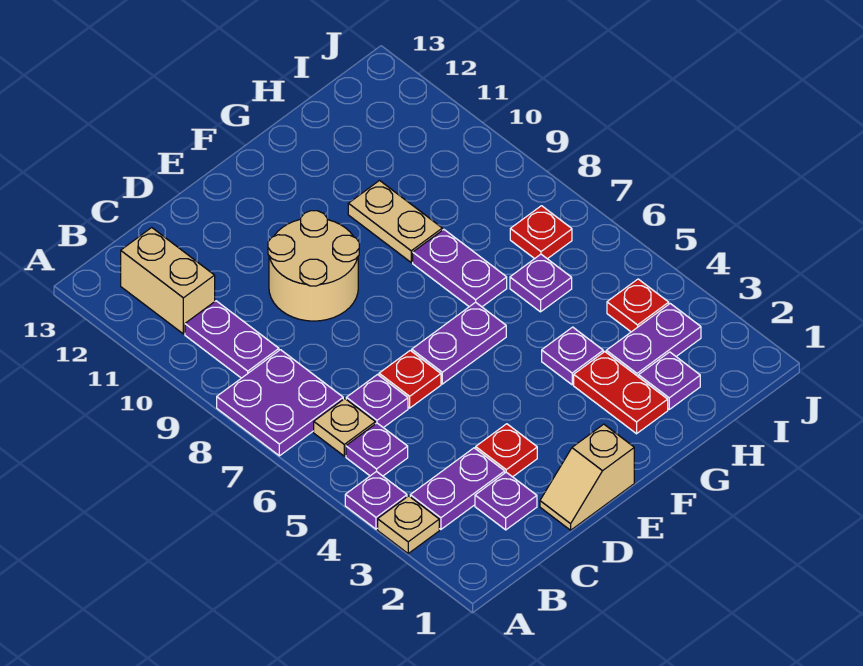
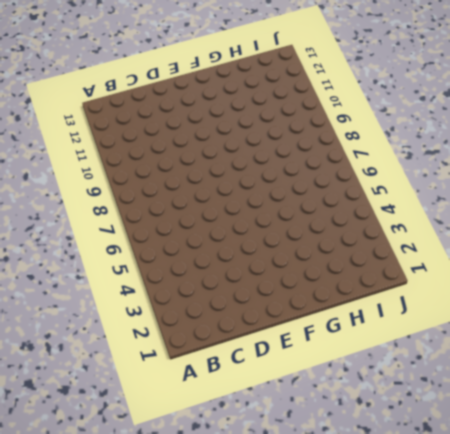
none -> tan plate A3 level 1
none -> purple plate A4 level 1
none -> purple plate A7:B8 level 1

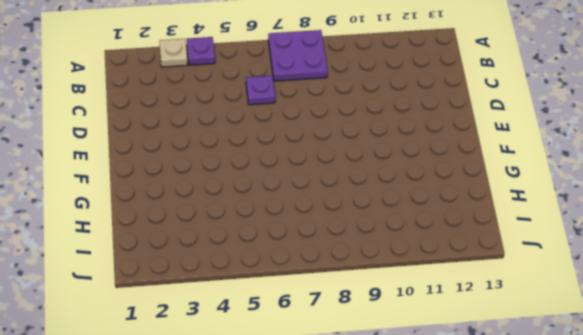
none -> purple plate B3:C3 level 1
none -> purple plate B5 level 1
none -> tan plate B6 level 1

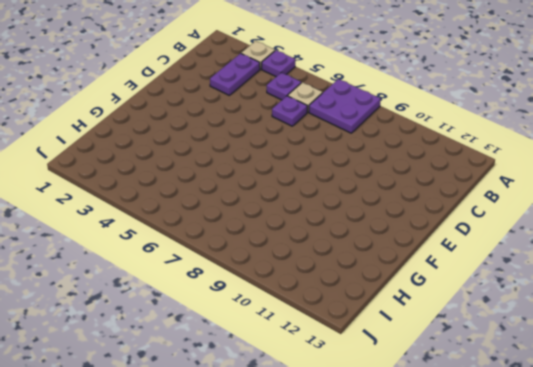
none -> purple plate B9:B10 level 1
none -> tan brick B11:B12 level 1
none -> purple plate C2 level 1

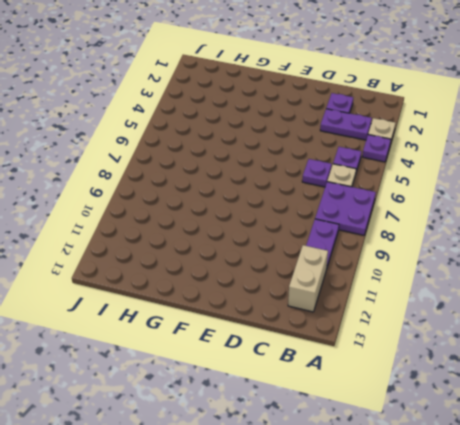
none -> tan slope D1:E1 level 1 top E
none -> red plate D3 level 1
none -> red plate D6 level 1

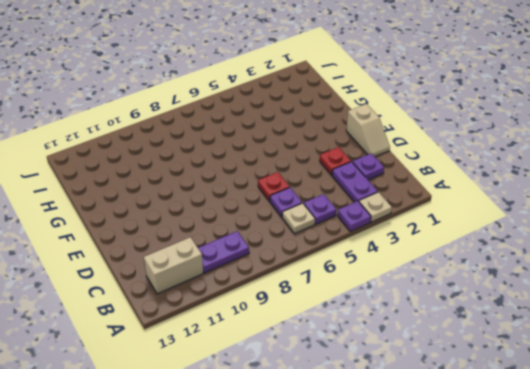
none -> purple plate A7:B8 level 1
none -> tan round brick D9:E10 level 1
none -> purple plate E6:F6 level 1

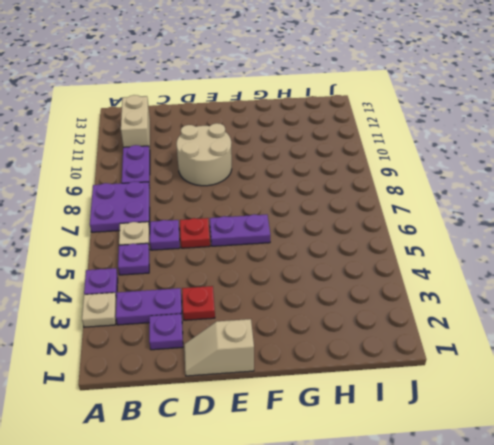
none -> red plate G2:G3 level 1
none -> purple plate G4 level 1
none -> purple plate G7:G8 level 1

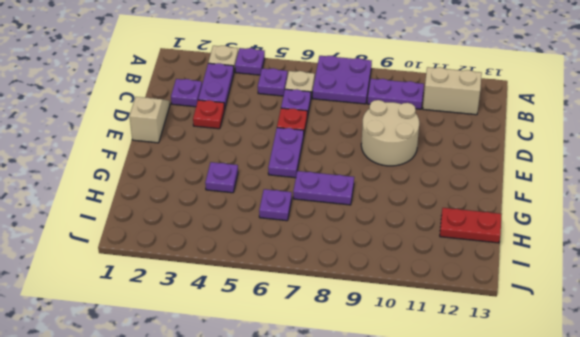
red plate H12:H13 level 1 -> red plate G2:G3 level 1
none -> tan plate G9:G10 level 1
none -> purple plate H2 level 1
none -> purple plate H3:I3 level 1

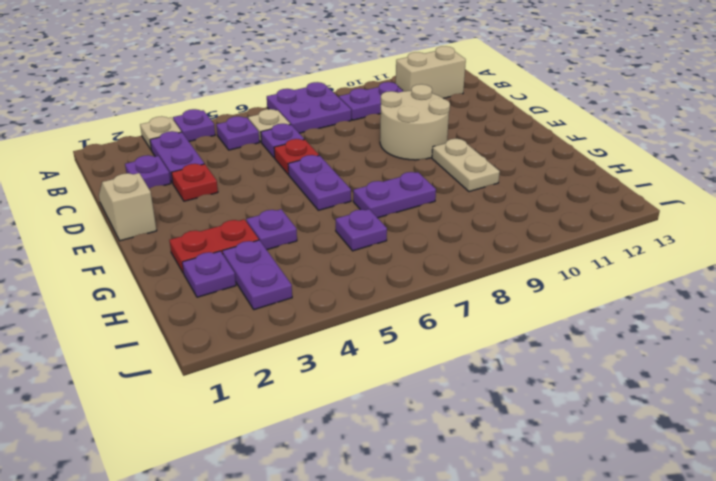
tan plate F10:G10 level 1 -> tan plate G9:G10 level 1
none -> red plate I4 level 1
none -> red plate I7 level 1

